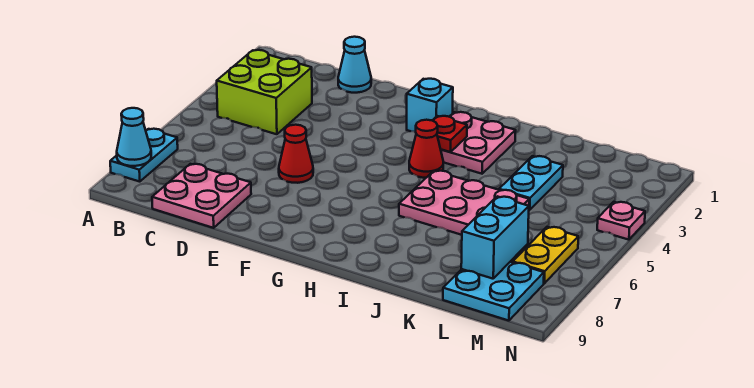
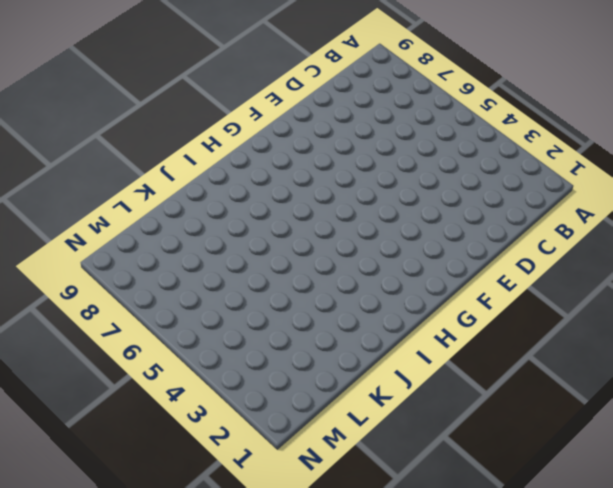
none -> cyan plate A7:A8 level 1
none -> lime brick B3:C4 level 1
none -> pink plate C8:D9 level 1

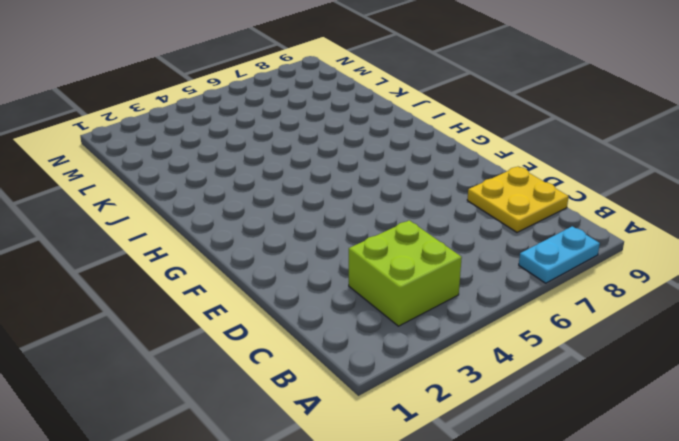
yellow plate C8:D9 level 1 -> pink plate C8:D9 level 1
none -> cyan cone D1 level 1
none -> red cone E6 level 1
none -> cyan brick G2 level 1

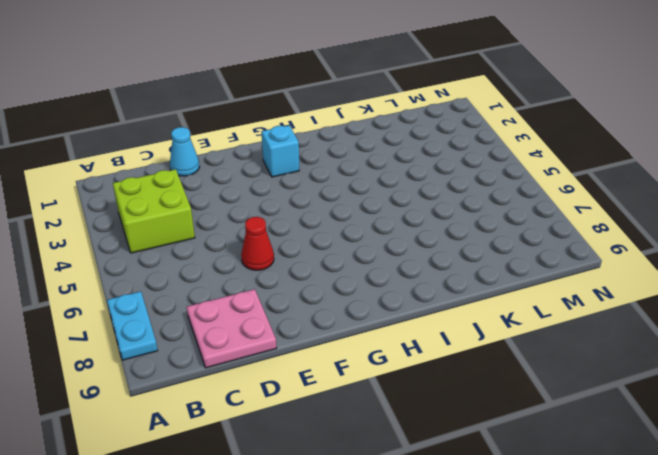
none -> pink plate H2:I3 level 1
none -> red cone H4 level 1
none -> pink plate I5:K6 level 1

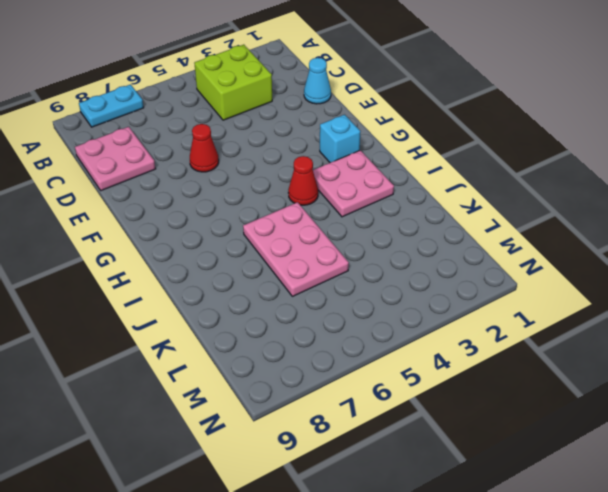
none -> cyan plate K3:K4 level 1
none -> cyan plate L8:M9 level 1
none -> yellow plate M6:M7 level 1

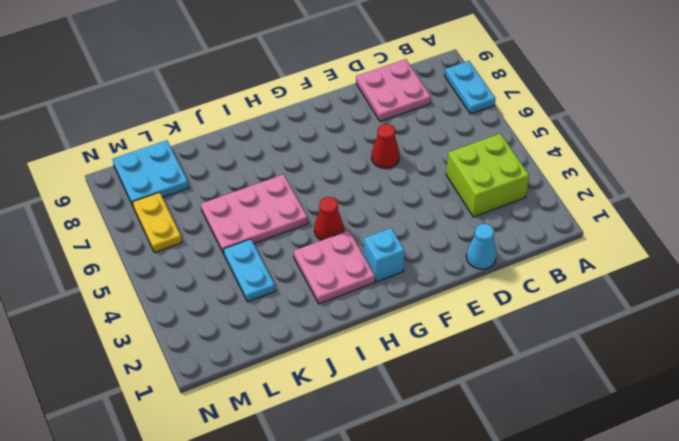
none -> pink plate N4 level 1
none -> cyan cone A8 level 2
none -> red plate H3 level 2

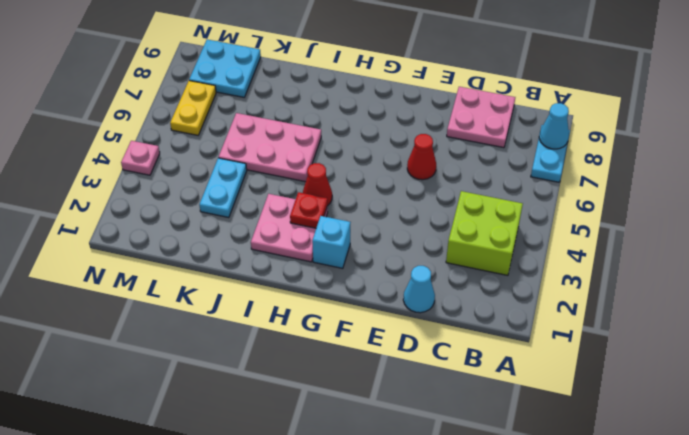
none -> cyan brick L7:L8 level 2

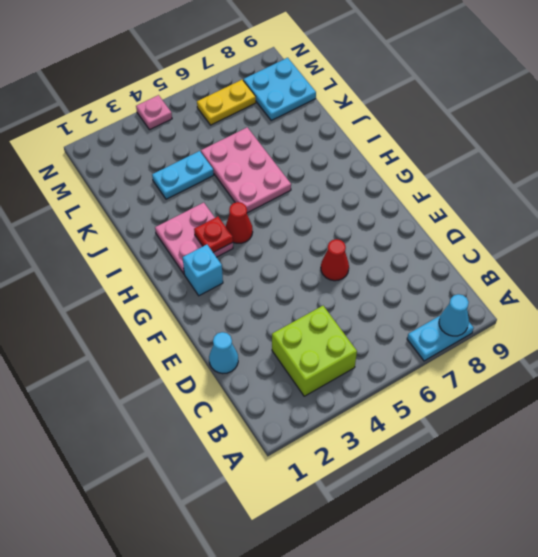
none -> pink plate C8:D9 level 1
none -> cyan brick L7:L8 level 2

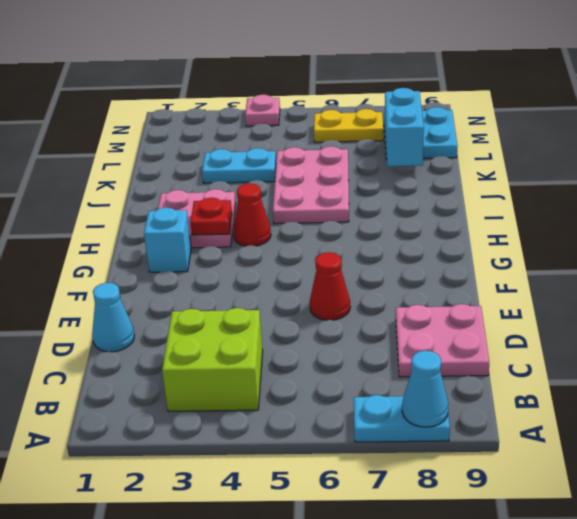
cyan brick K8:L8 level 2 -> cyan brick L7:L8 level 2

